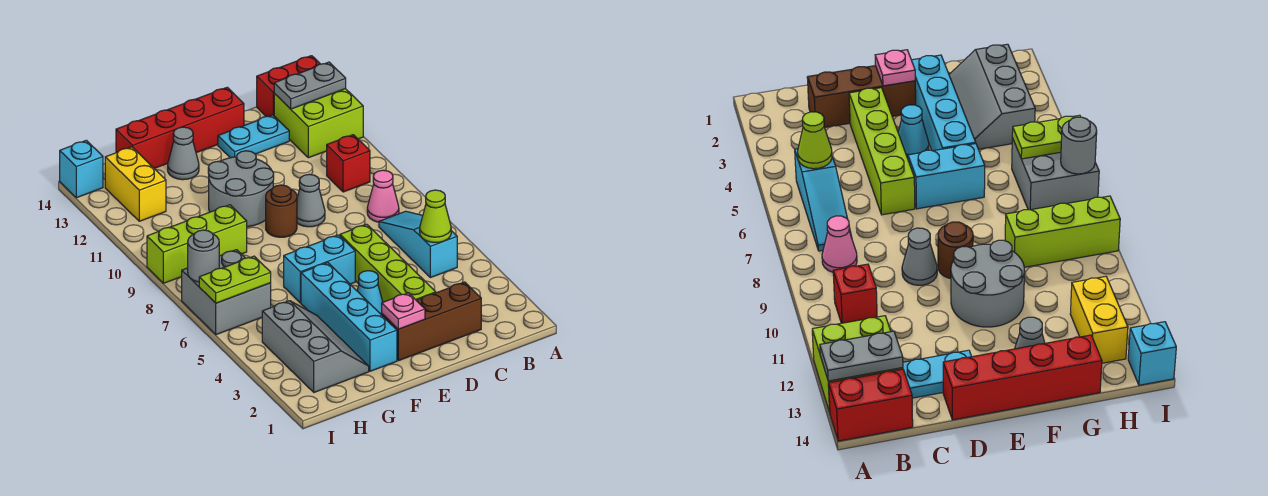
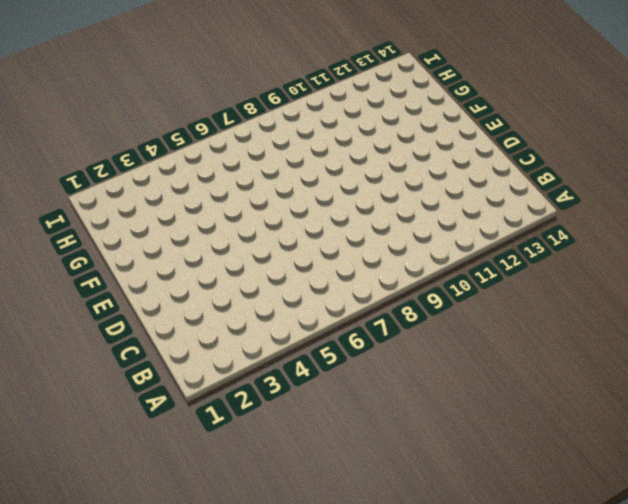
none -> lime brick A12:B13 level 1
none -> red brick A14:B14 level 1
none -> cyan slope B5:B7 level 1 top 5

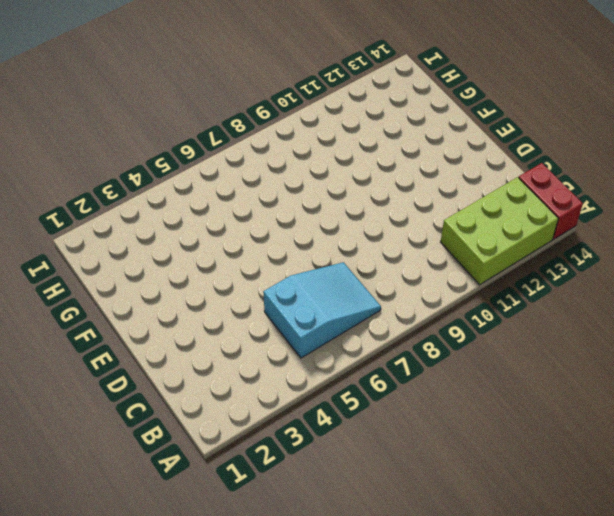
lime brick A11:B13 level 1 -> lime brick A12:B13 level 1
cyan slope B5:C7 level 1 top 5 -> cyan slope B5:B7 level 1 top 5
none -> pink cone B8 level 1
none -> red brick B10 level 1
none -> brown brick C2:E2 level 1

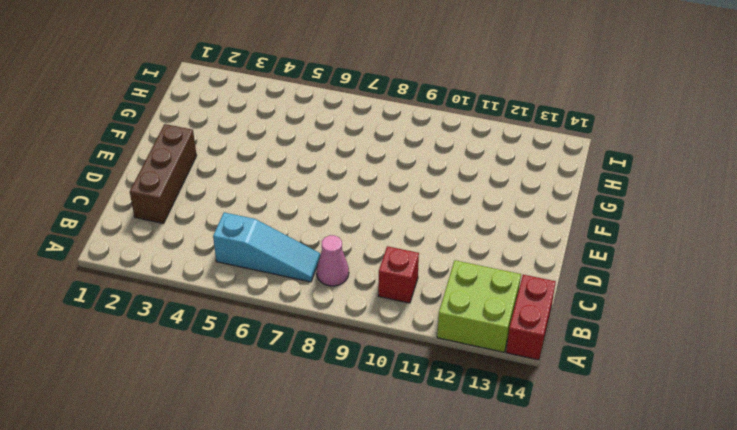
none -> cyan plate C13:D13 level 1
none -> lime brick D3:D6 level 1
none -> grey cone D9 level 1

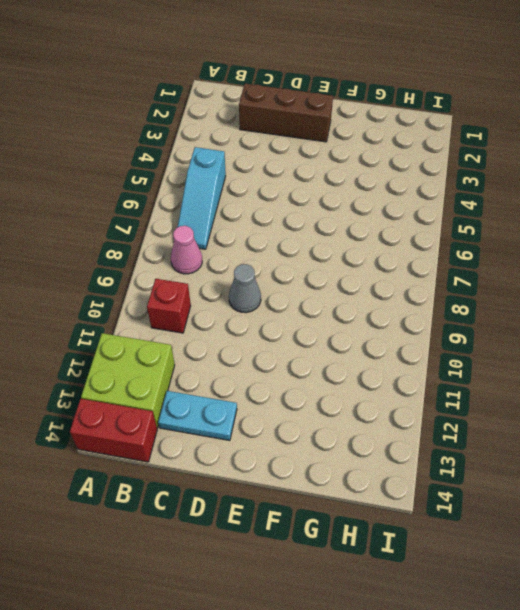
none -> lime brick D3:D6 level 1
none -> red brick D14:G14 level 1
none -> cyan cone E4 level 1

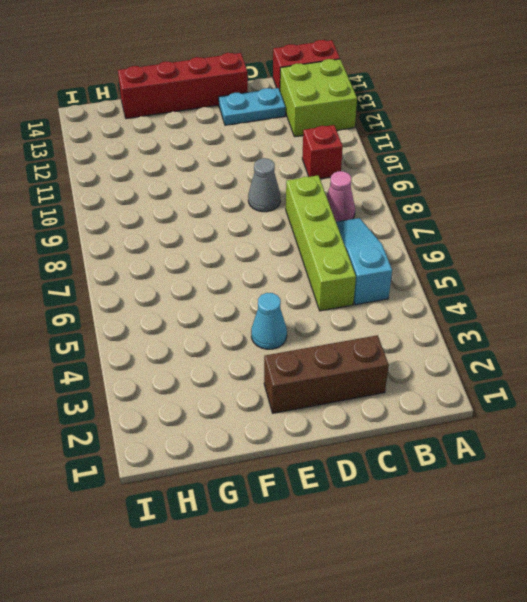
lime brick C5:C8 level 1 -> lime brick D3:D6 level 1
none -> cyan brick E6:F6 level 1
none -> brown round brick E9 level 1
none -> grey round brick E10:F11 level 1

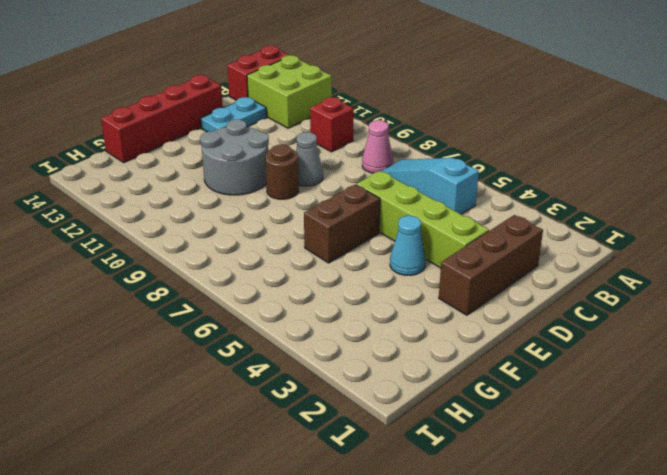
brown brick E6:F6 level 1 -> cyan brick E6:F6 level 1
none -> cyan brick F2:F5 level 1
none -> grey cone F13 level 1
none -> grey slope G2:H4 level 1 top H

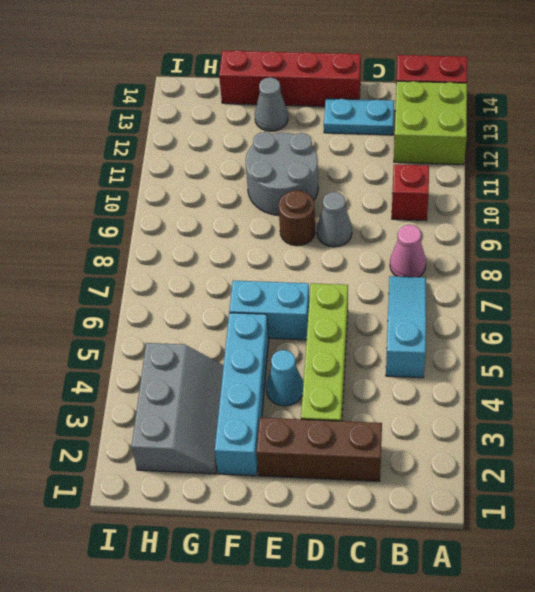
none -> lime brick G9:I9 level 1
none -> grey brick H6:I7 level 1
none -> yellow brick H12:H13 level 1

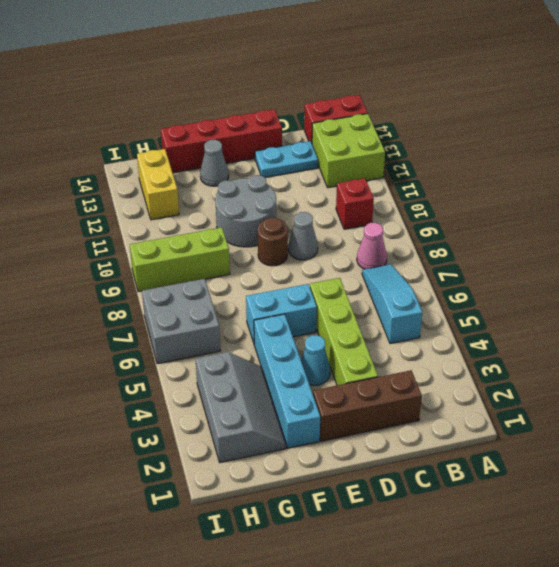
none -> cyan brick I14 level 1
none -> grey plate A13:B13 level 2
none -> lime cone B5 level 2

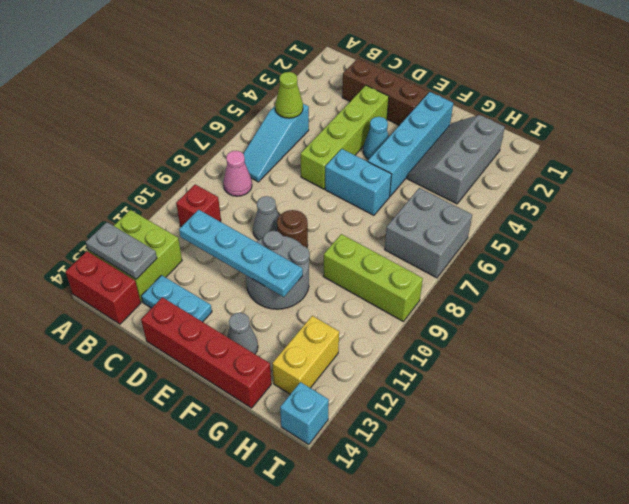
cyan plate C11:F11 level 2 -> none
none -> pink plate E2 level 2
none -> lime plate H6:I6 level 2
none -> grey round brick I7 level 2

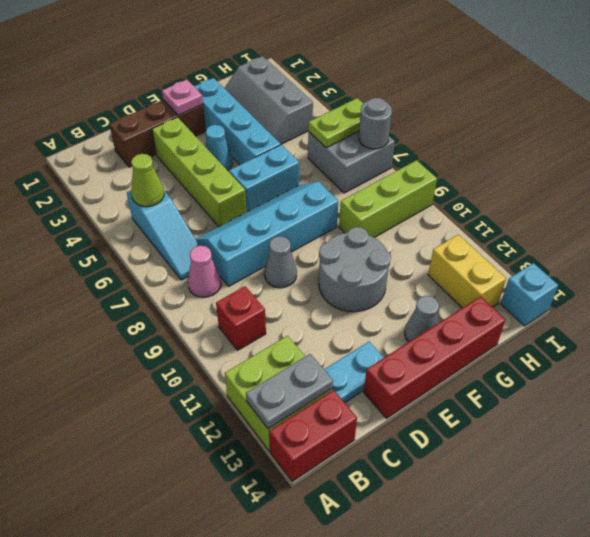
cyan slope C7:F8 level 1 top 8 -> none
none -> brown round brick E9 level 1

